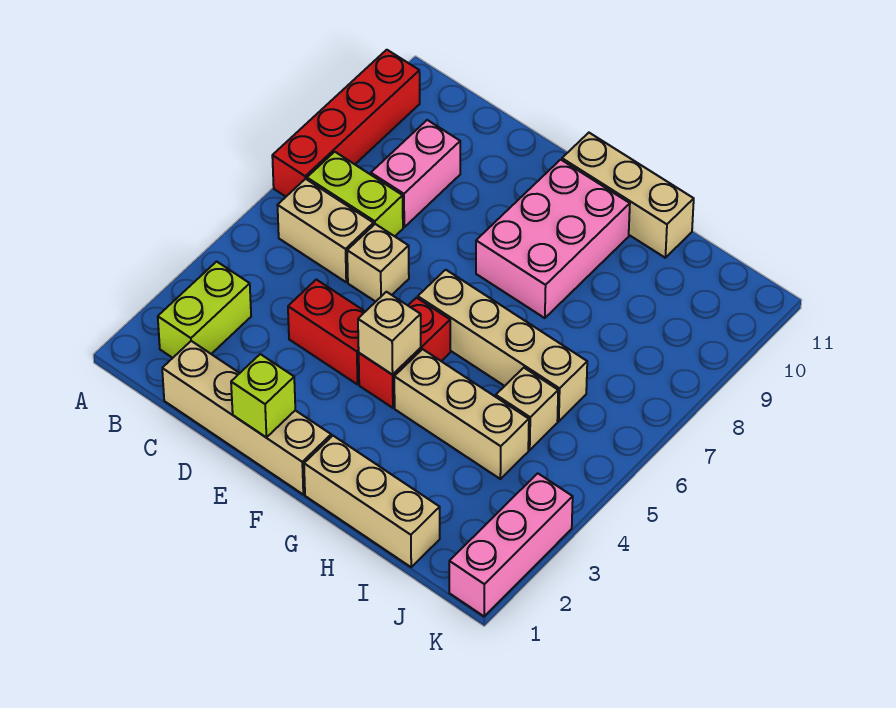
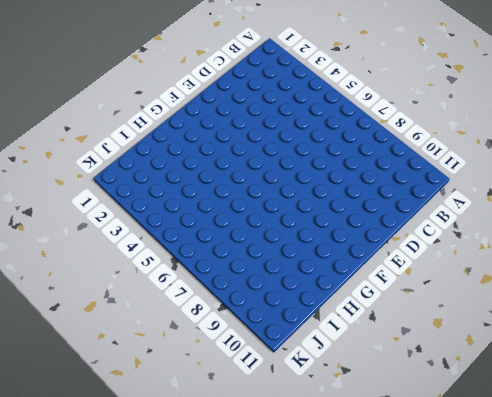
none -> red brick A7:A10 level 1
none -> lime brick B2:B3 level 1
none -> tan brick B6:C6 level 1

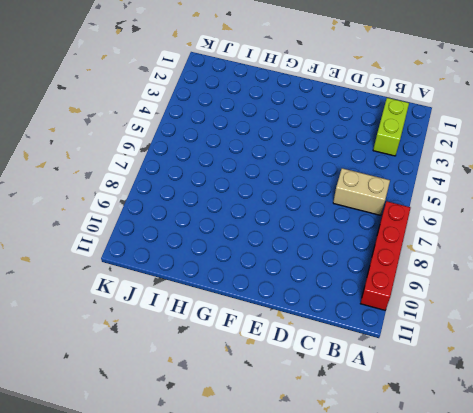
none -> lime brick B7:C7 level 1
none -> tan brick C1:F1 level 1
none -> pink brick C8:C9 level 1

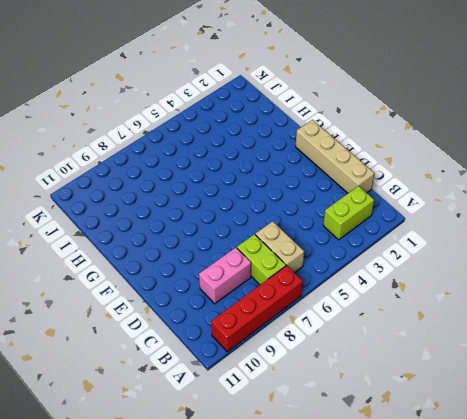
none -> red brick D4:E4 level 1
none -> tan brick D6 level 1
none -> red brick F4:F5 level 1

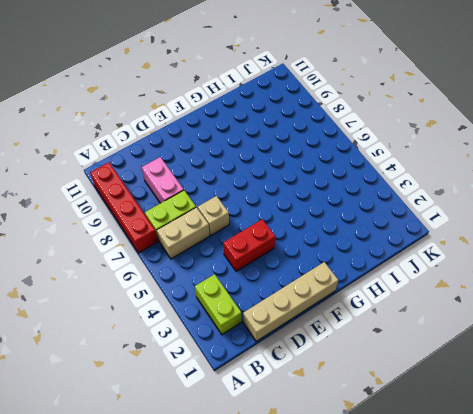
none -> red brick F4:F5 level 1
none -> tan brick F6:I6 level 1
none -> pink brick F8:G10 level 1

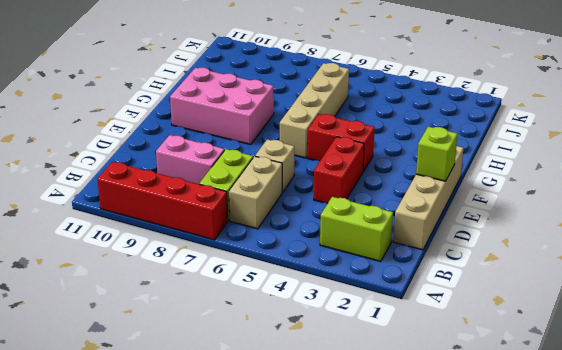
none -> tan brick F11:H11 level 1
none -> tan brick G1:I1 level 1
none -> tan brick G4:I4 level 1

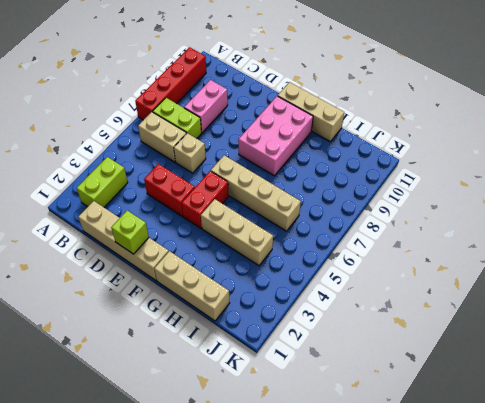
none -> tan brick I5 level 1
none -> pink brick K1:K3 level 1
none -> tan brick F4 level 2

